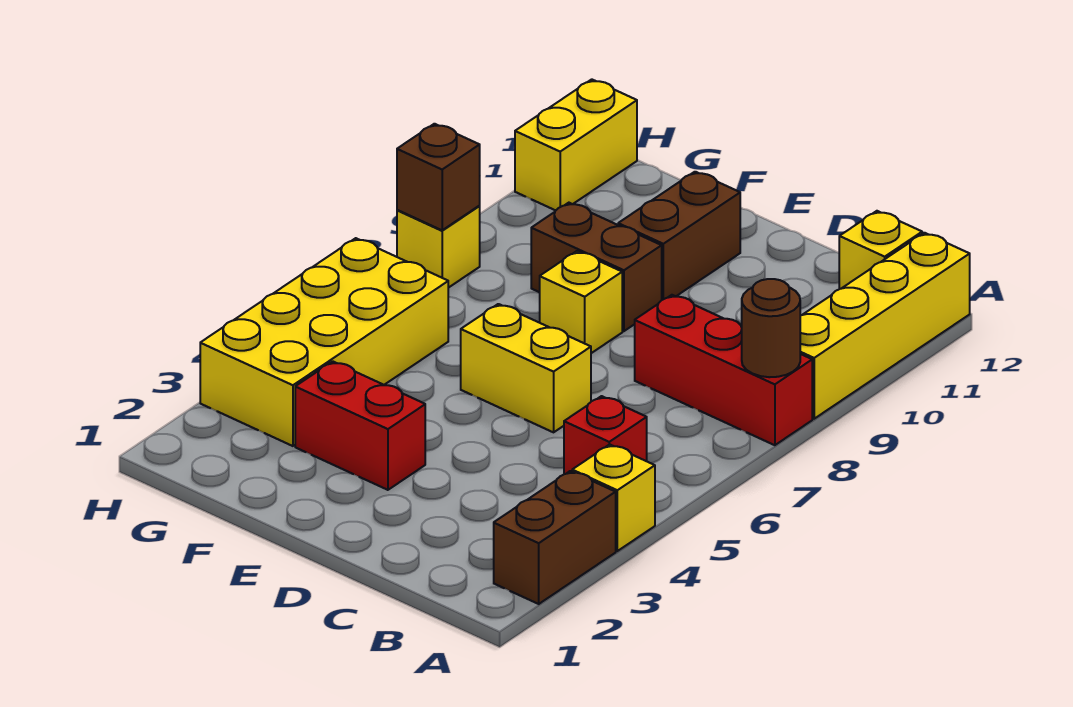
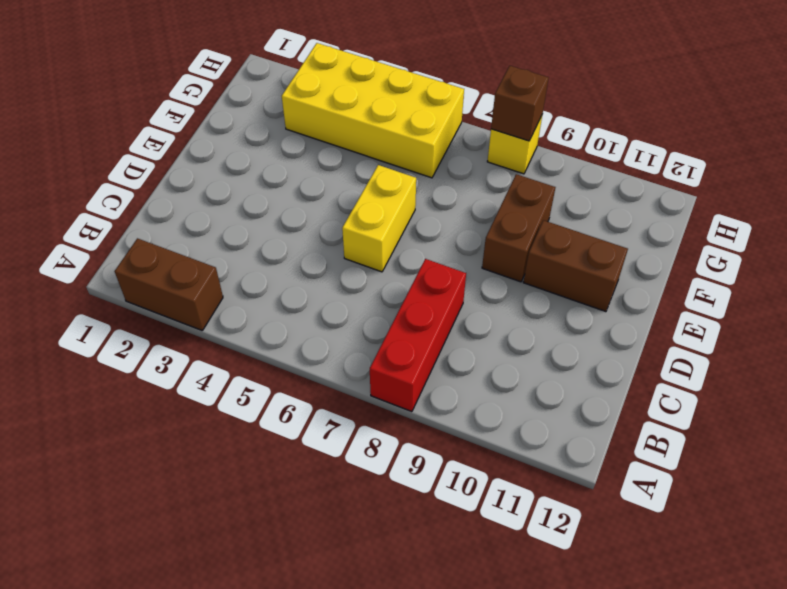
none -> yellow brick A4 level 1
none -> yellow brick A9:A12 level 1
none -> red brick B5 level 1

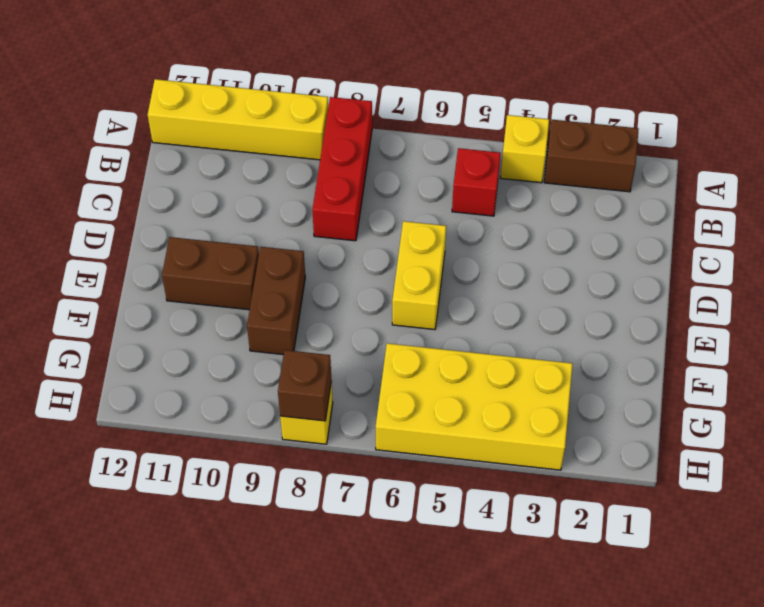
none -> yellow brick B12 level 1
none -> red brick E3:F3 level 1
none -> yellow brick E8 level 1

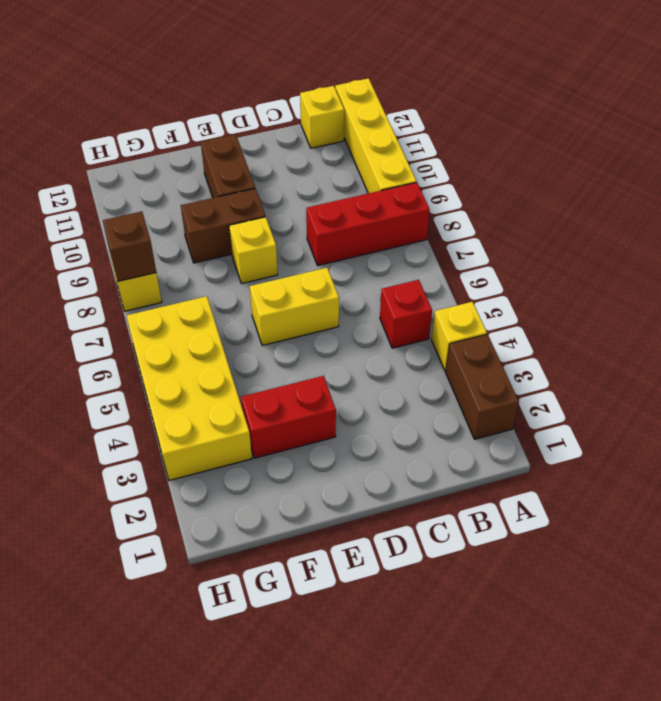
none -> yellow brick H11:H12 level 1
none -> brown round brick A8 level 2

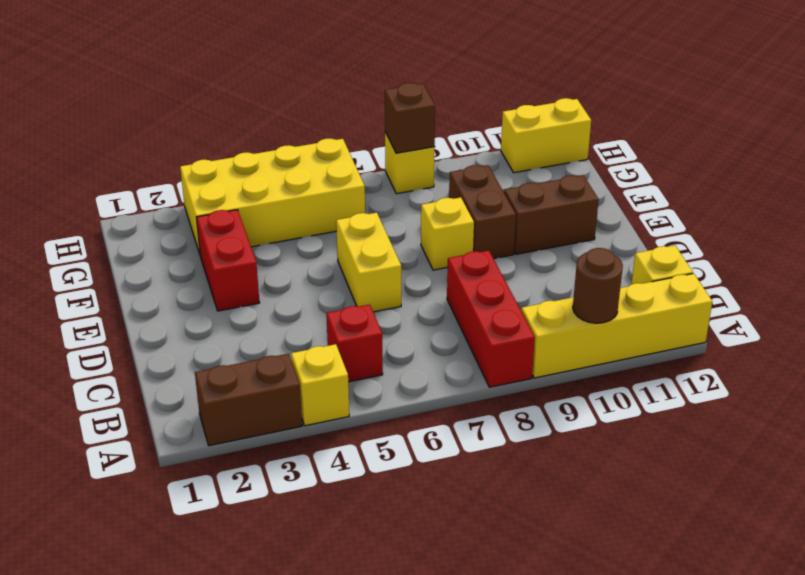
brown round brick A10 level 2 -> brown round brick A8 level 2

